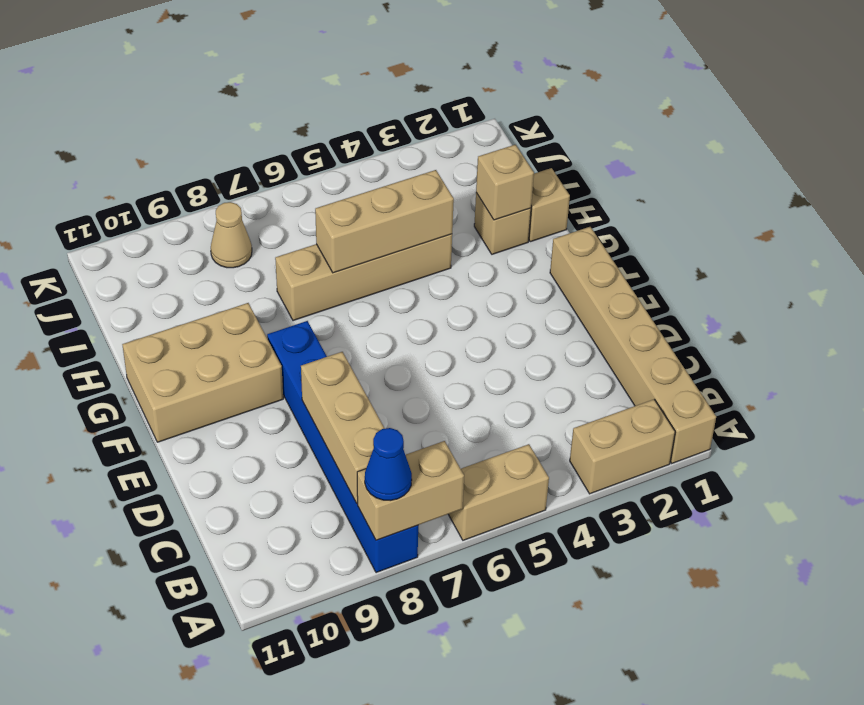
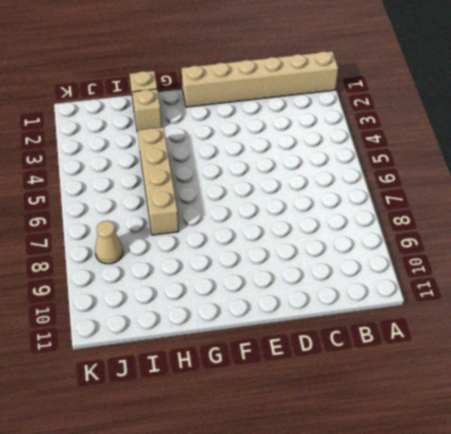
none -> tan brick A2:A3 level 1
none -> tan brick A5:A6 level 1
none -> blue brick A8:F8 level 1

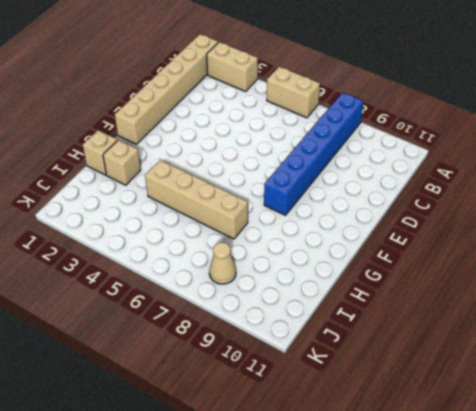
none -> tan brick F9:G11 level 1
none -> tan brick A7:A8 level 2
none -> tan brick B8:D8 level 2

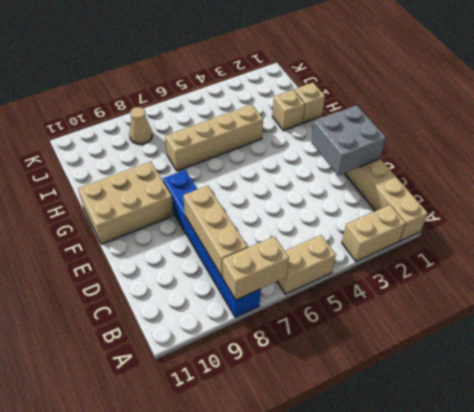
grey brick D1:E2 level 2 -> none
none -> tan brick H2 level 2
none -> tan brick H4:H6 level 2
none -> blue cone A8 level 3

